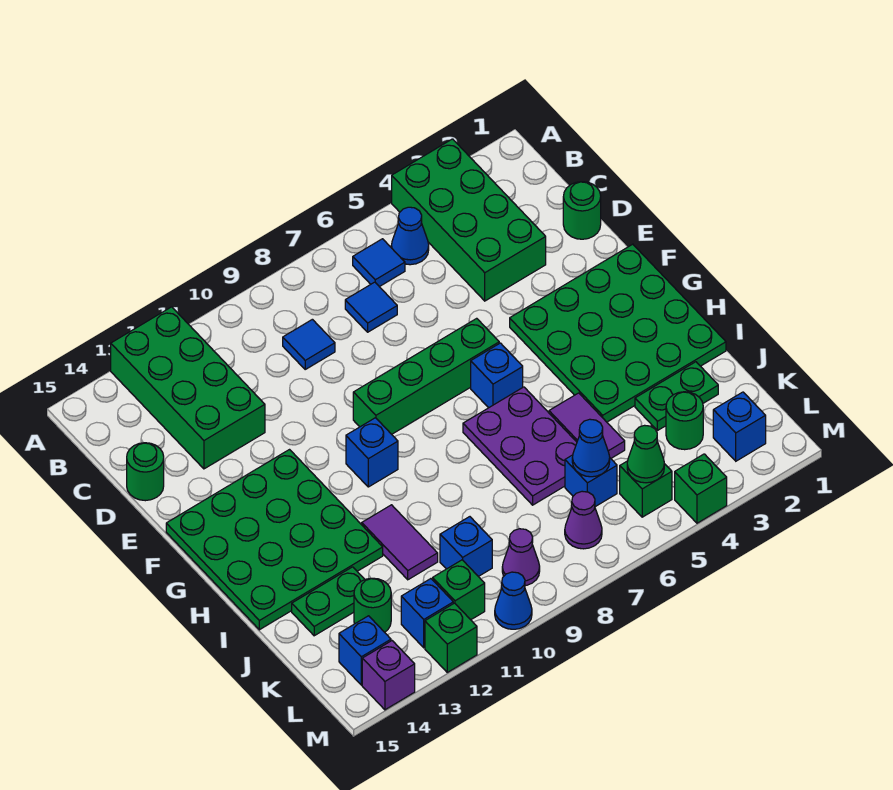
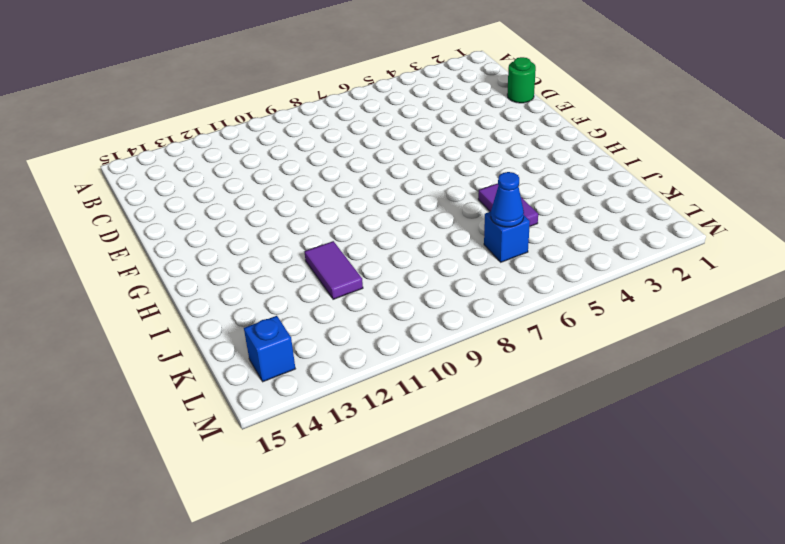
none -> green brick A3:D4 level 1
none -> green brick A12:D13 level 1
none -> blue cone B5 level 1
none -> blue tile B6 level 1

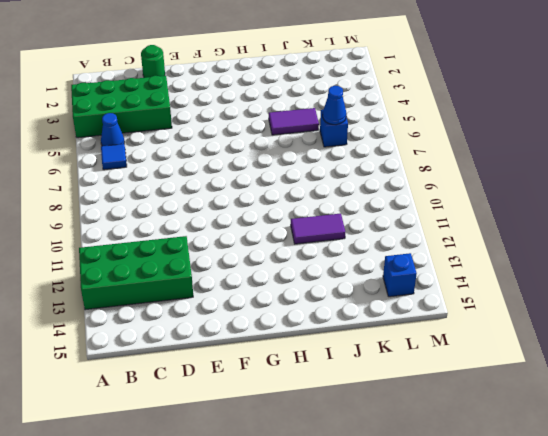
none -> blue tile C7 level 1
none -> blue tile C9 level 1
none -> green round brick D15 level 1
none -> green plate F1:I4 level 1

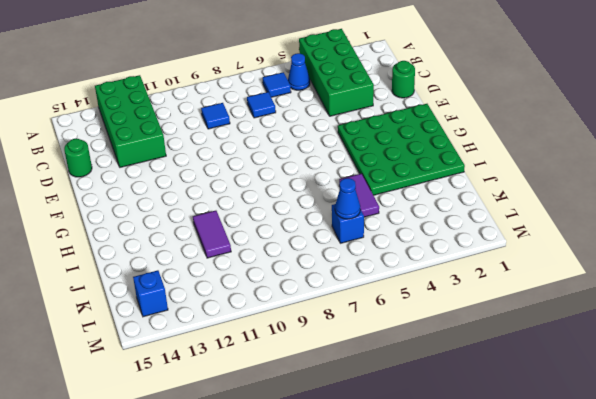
none -> green brick F6:F9 level 1
none -> green plate F12:I15 level 1
none -> blue brick G6 level 1
none -> blue brick G10 level 1

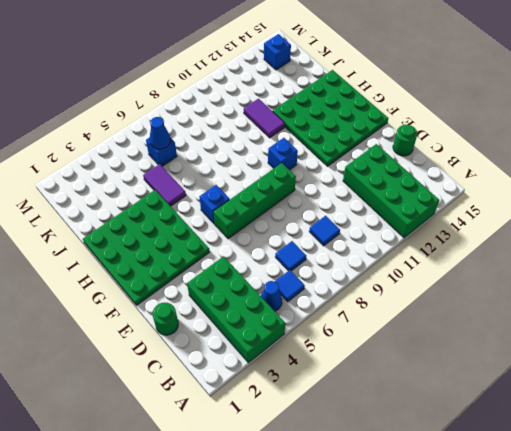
none -> purple plate H6:J7 level 1
none -> green plate J2:J3 level 1
none -> green plate J13:J14 level 1
none -> green round brick K3 level 1

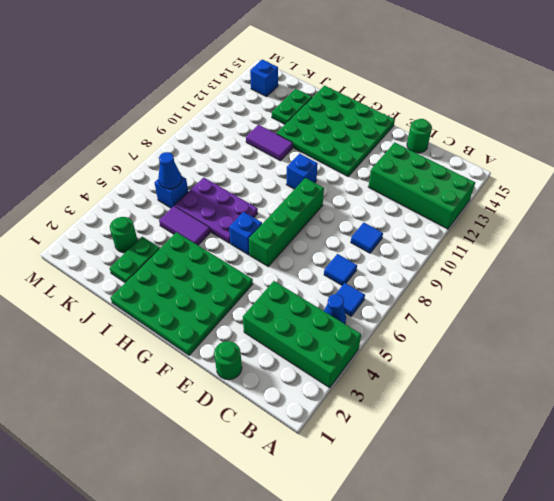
none -> blue brick K10 level 1
none -> green round brick K13 level 1
none -> blue brick L2 level 1
none -> green brick L5 level 1

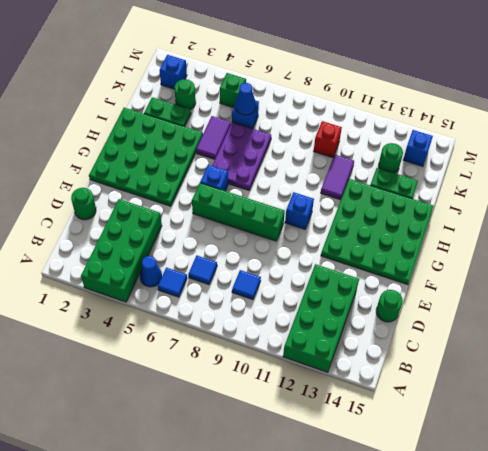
red brick K10 level 1 -> blue brick K10 level 1
none -> purple cone L7 level 1
none -> purple cone L9 level 1
none -> green brick L11 level 1
none -> blue brick L12 level 1

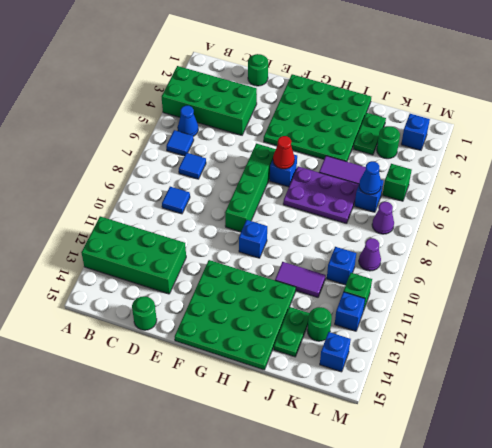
red cone G6 level 2 -> none
none -> green brick M4 level 1
none -> blue cone M10 level 1
none -> green brick M12 level 1
none -> purple brick M14 level 1

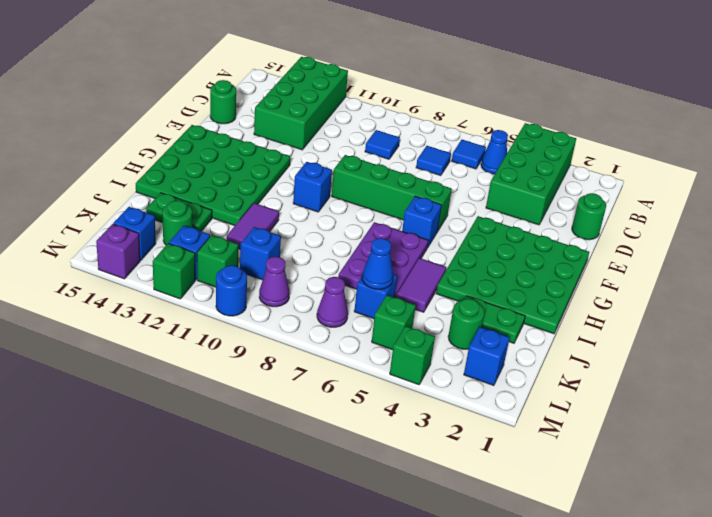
blue round brick M10 level 1 -> blue cone M10 level 1
none -> green cone L5 level 2

